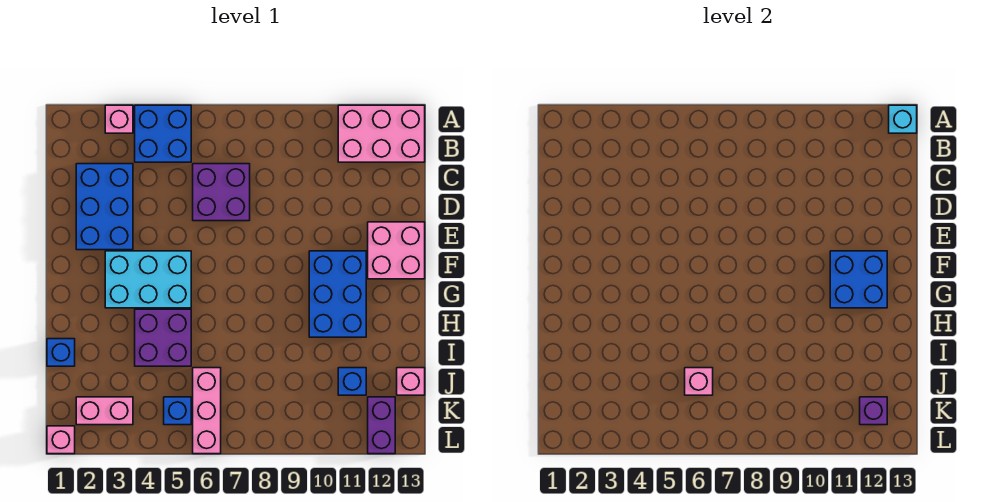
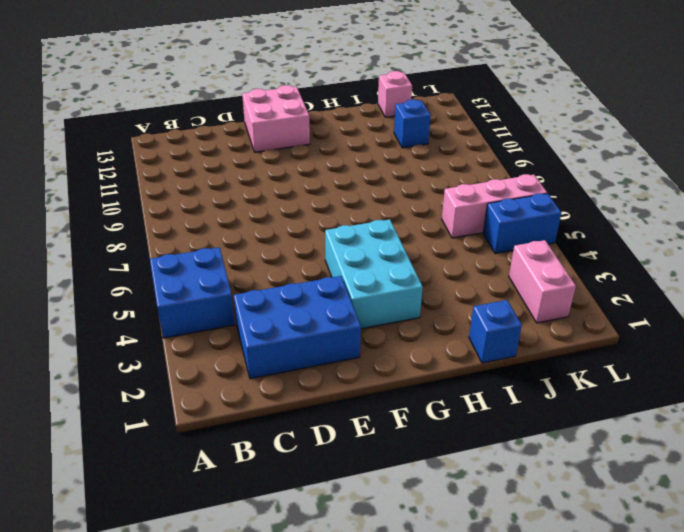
blue brick K5:L5 level 1 -> blue brick K5 level 1
none -> pink brick A3 level 1
none -> pink brick A11:B13 level 1
none -> purple brick C6:D7 level 1

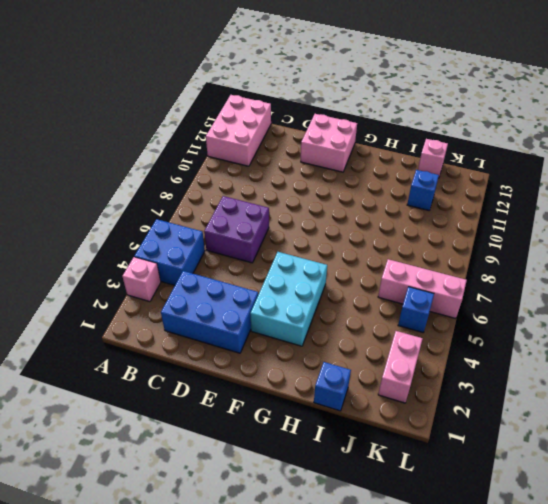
none -> blue brick F10:H11 level 1
none -> purple brick H4:I5 level 1
none -> purple brick K12:L12 level 1

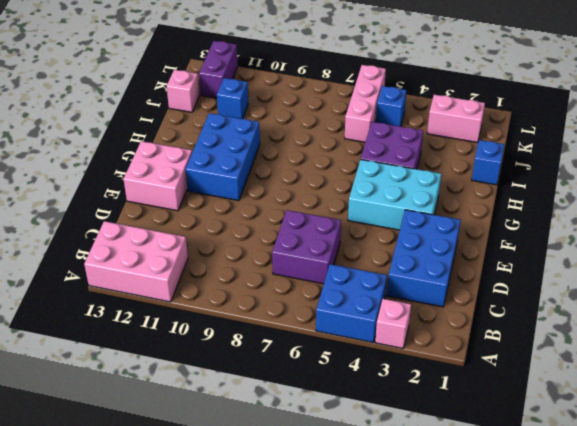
none -> pink brick L1 level 1
none -> cyan brick A13 level 2
none -> blue brick F11:G12 level 2

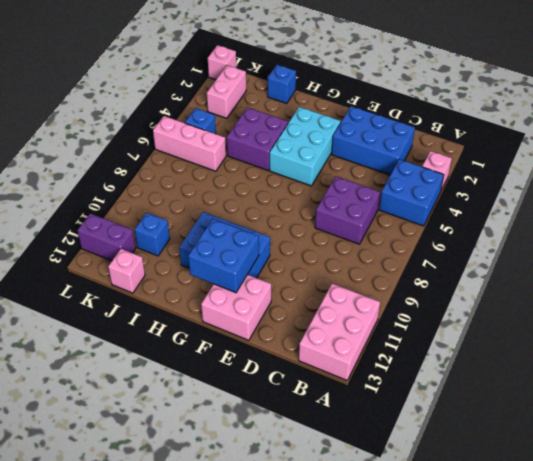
none -> cyan brick A13 level 2
none -> pink brick J6 level 2
none -> purple brick K12 level 2

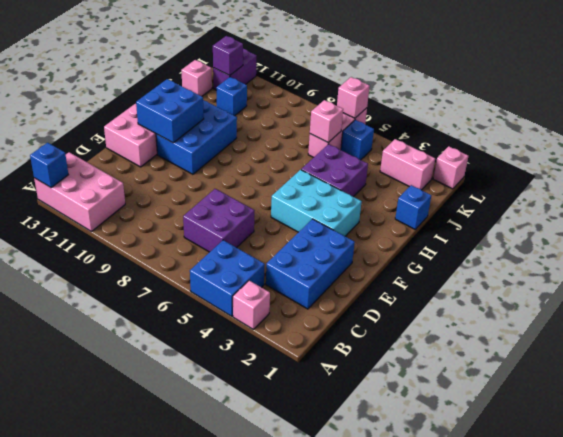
blue brick A13 level 2 -> cyan brick A13 level 2
pink brick L6 level 2 -> none

